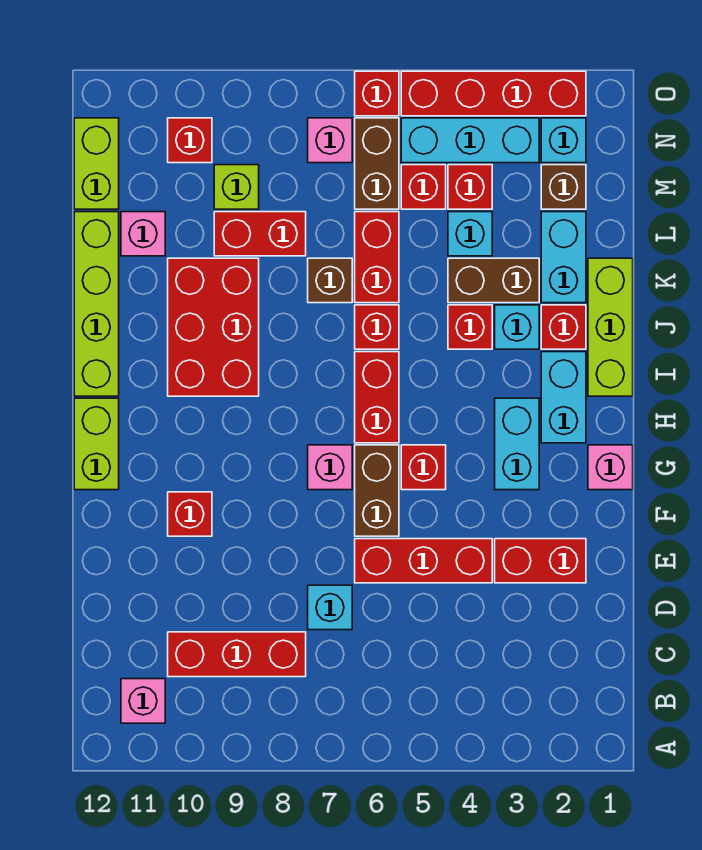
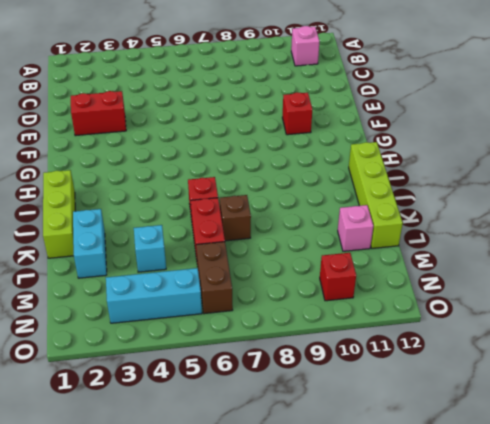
none -> red brick C8:C10 level 1
none -> cyan brick D7 level 1
none -> red brick E4:E6 level 1
none -> brown brick F6:G6 level 1

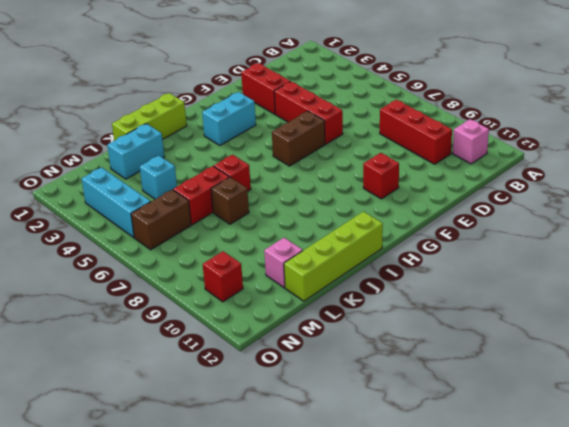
none -> cyan brick D7 level 1
none -> pink brick G1 level 1
none -> red brick G5 level 1
none -> pink brick G7 level 1

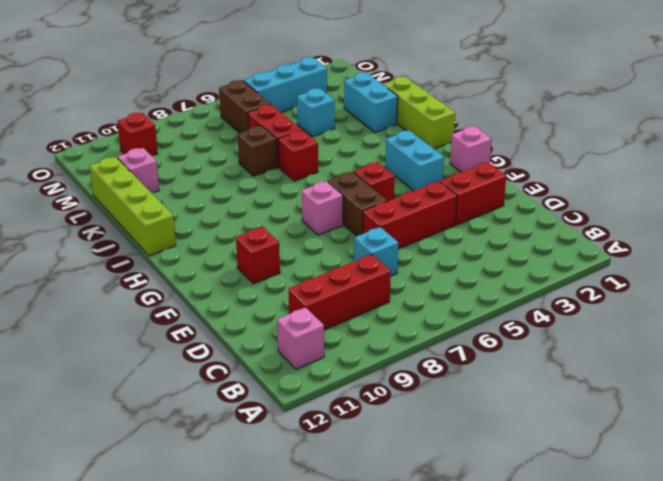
none -> lime brick G12:H12 level 1
none -> cyan brick H2:I2 level 1
none -> red brick H6:I6 level 1
none -> red brick I9:K10 level 1

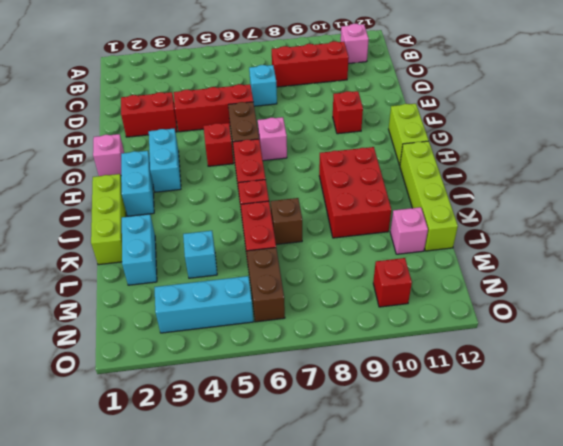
none -> red brick J2 level 1
none -> cyan brick J3 level 1
none -> red brick J4 level 1
none -> brown brick K3:K4 level 1

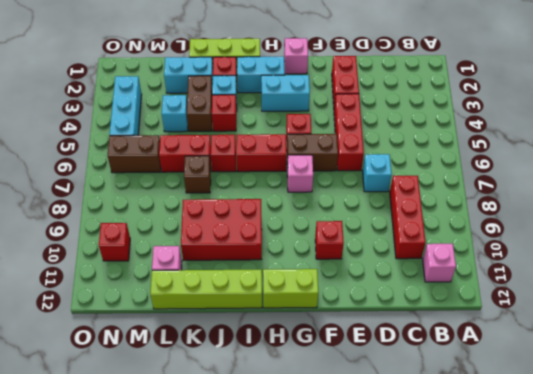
none -> red brick L8:L9 level 1
none -> brown brick M2 level 1
none -> red brick M4 level 1
none -> red brick M5 level 1

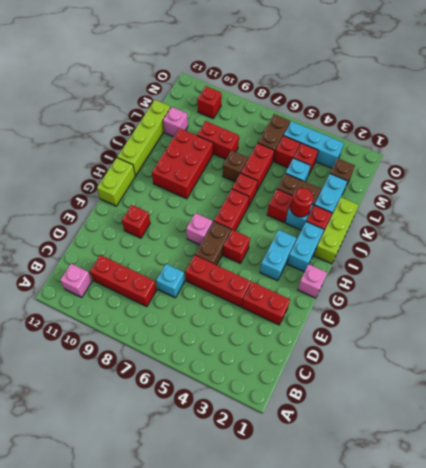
red round brick J3 level 2 -> none
none -> lime brick M9 level 1
none -> lime brick M12:N12 level 1
none -> cyan brick N2 level 1
none -> pink brick N7 level 1

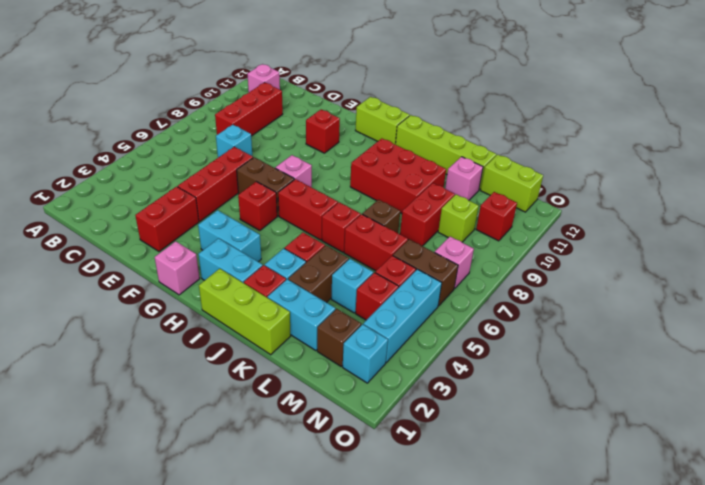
none -> red brick O2:O5 level 1
none -> red brick O6 level 1

